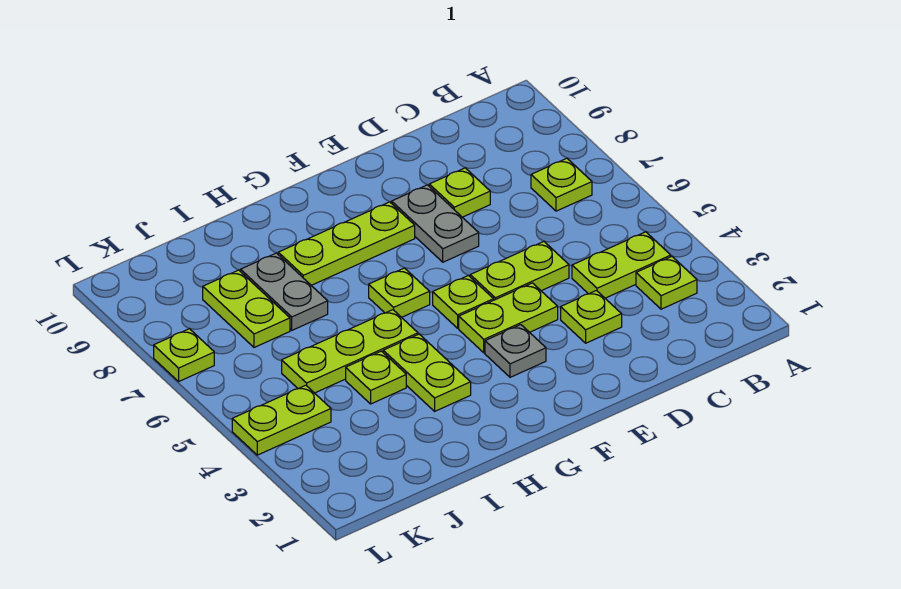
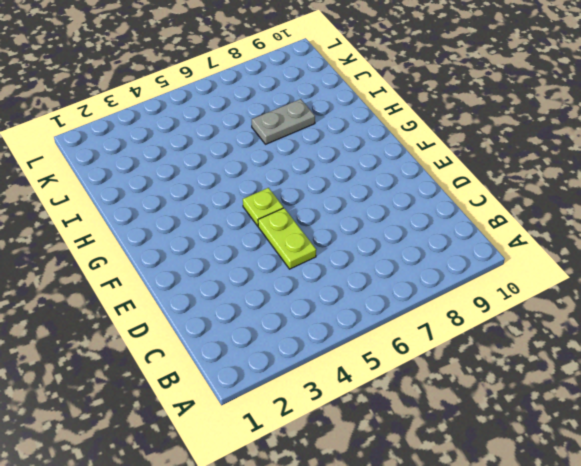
none -> lime plate B3 level 1
none -> lime plate B4:C4 level 1
none -> lime plate B7 level 1

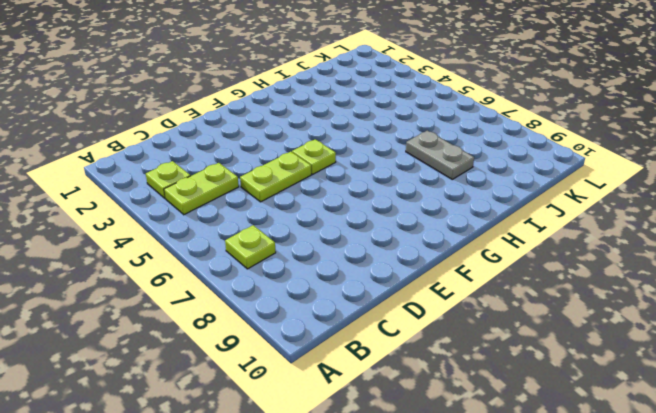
none -> lime plate D3 level 1
none -> lime plate D8 level 1
none -> lime plate E4:F4 level 1

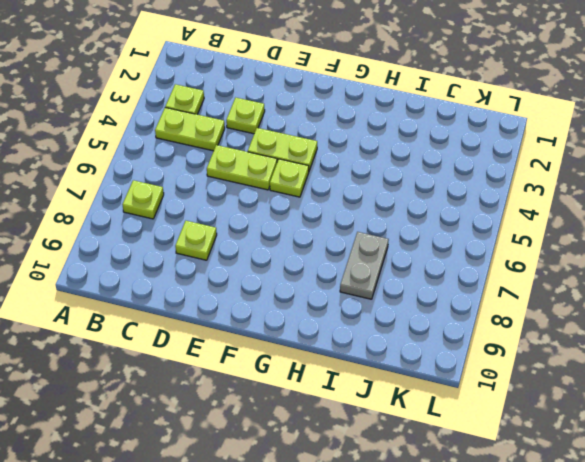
none -> grey plate E7:E8 level 1
none -> grey plate F3 level 1
none -> lime plate F8:H8 level 1

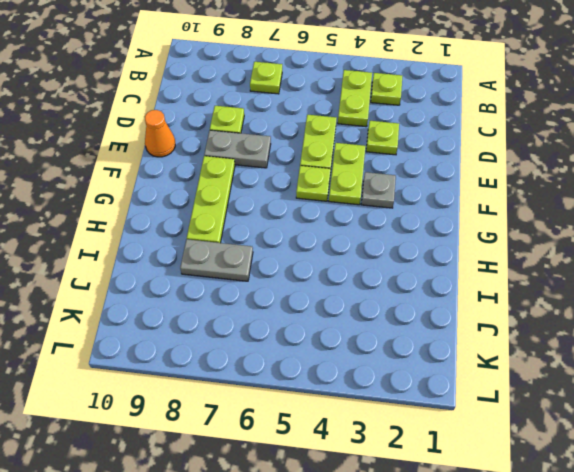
orange cone E10 level 1 -> none
none -> lime plate G6 level 1
none -> lime plate H3:H4 level 1
none -> lime plate H5:J5 level 1

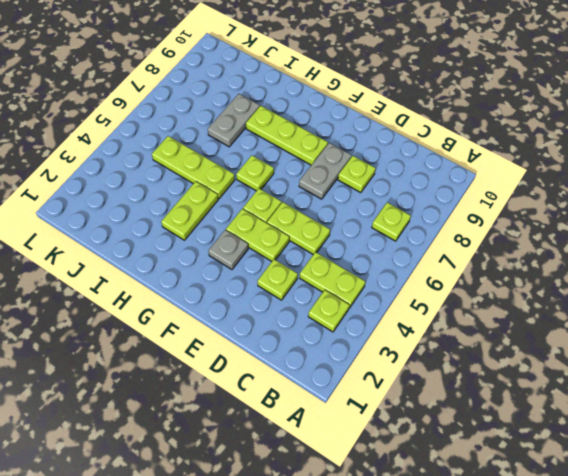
none -> lime plate I4 level 1
none -> lime plate J7:J8 level 1
none -> lime plate K4:L4 level 1

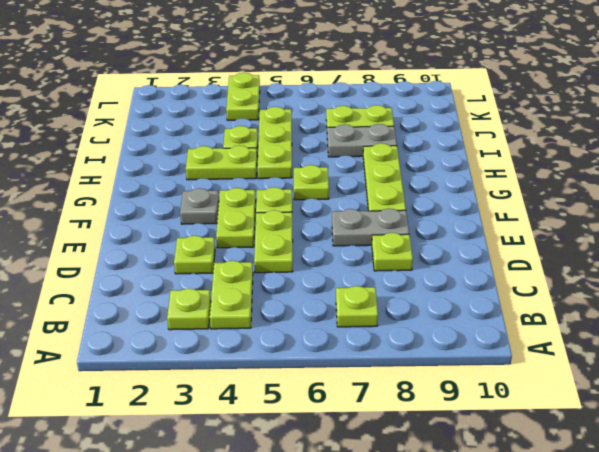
none -> lime plate L7 level 1

